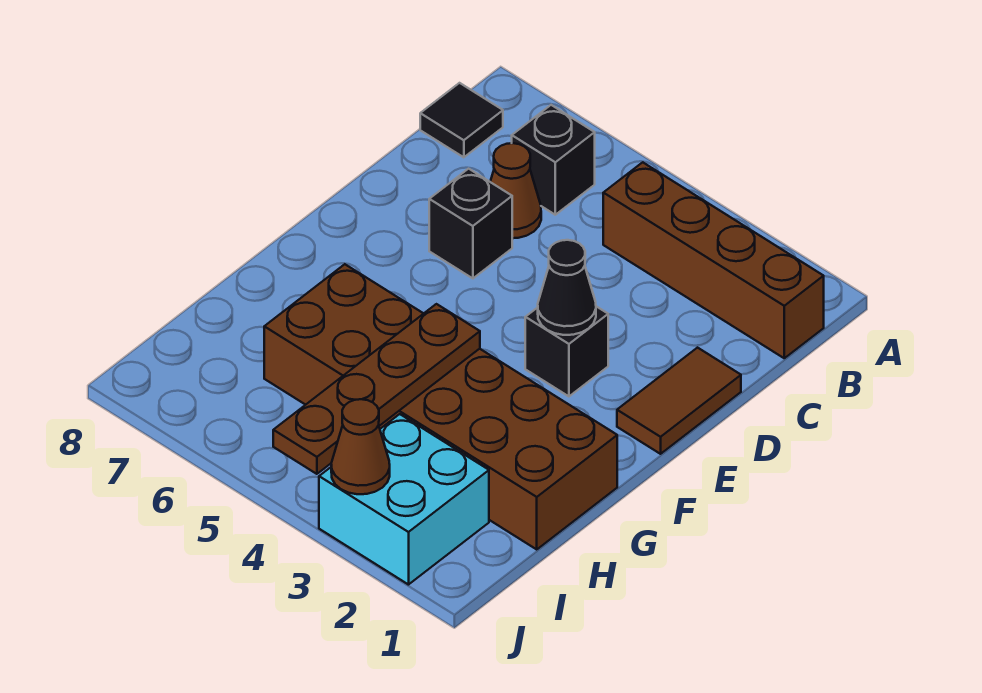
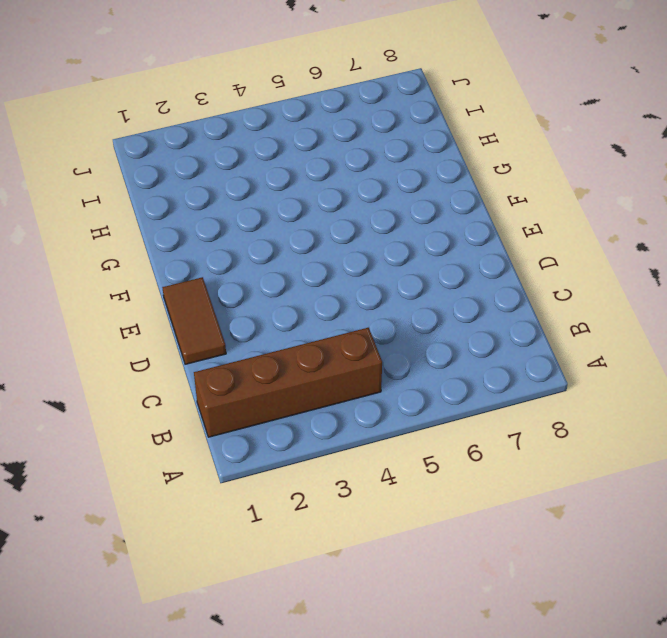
none -> black brick B6 level 1
none -> black tile B8 level 1
none -> brown cone C6 level 1

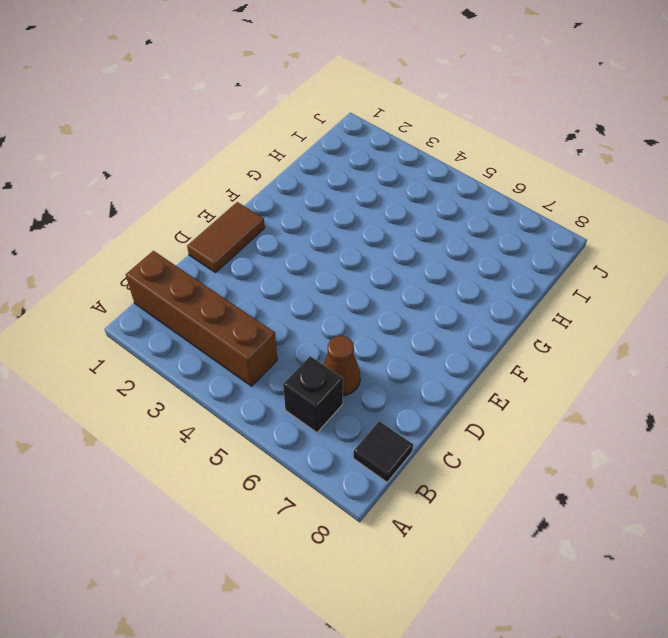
none -> black brick D6 level 1
none -> black brick E3 level 1
none -> brown brick G1:H6 level 1

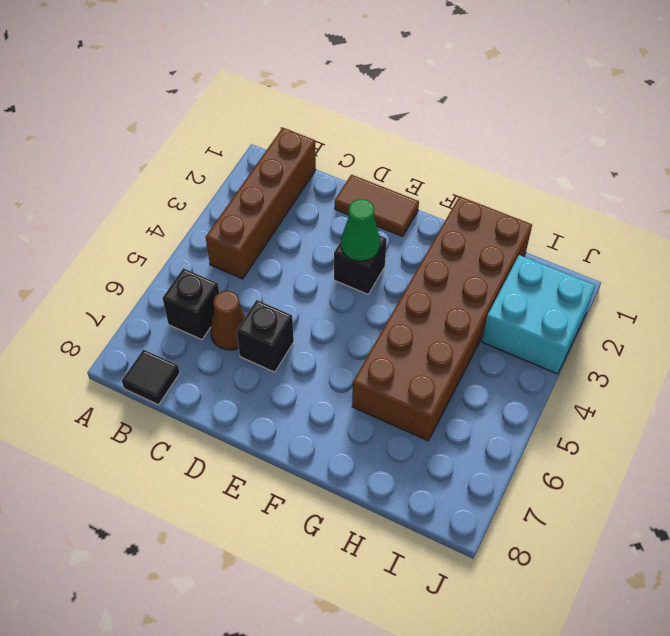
green cone E3 level 2 -> black cone E3 level 2
none -> brown plate G4:J4 level 2
none -> brown cone J3 level 2

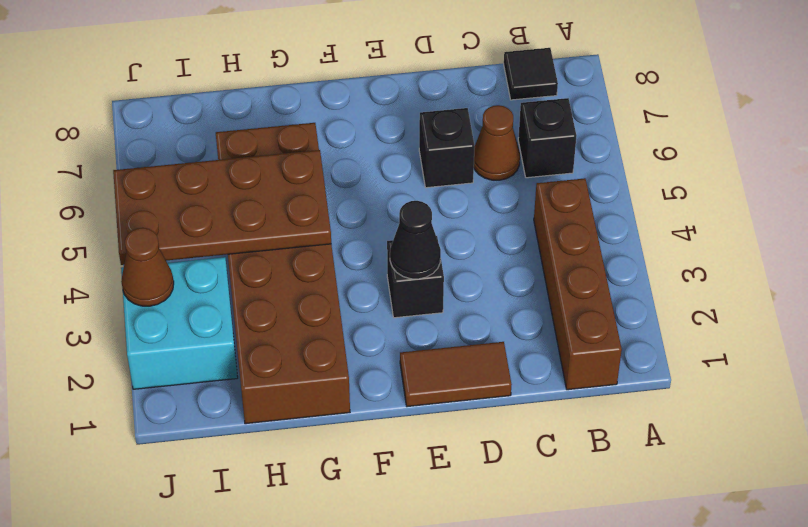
brown plate G4:J5 level 2 -> brown plate G4:J4 level 2

